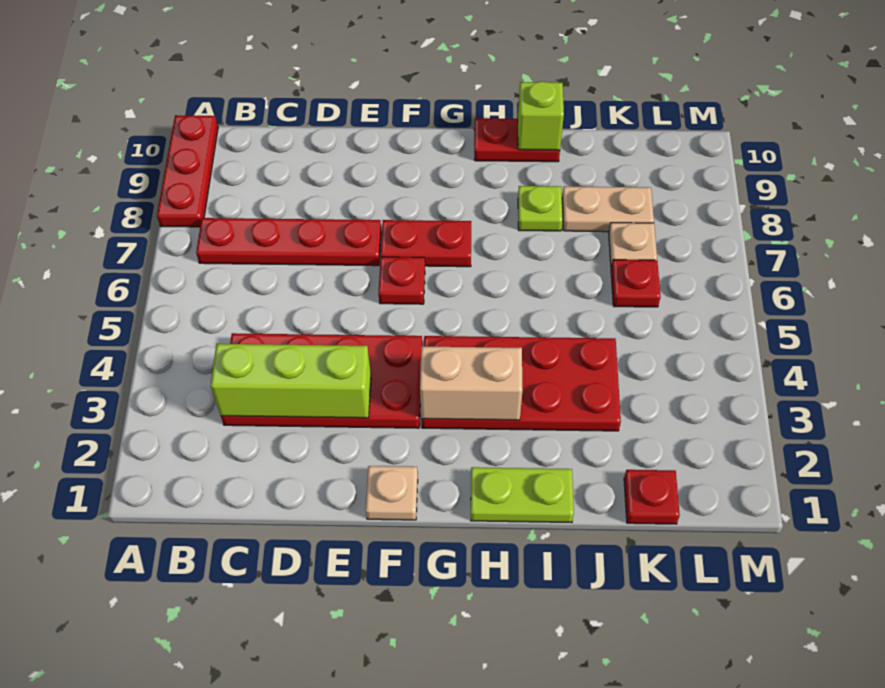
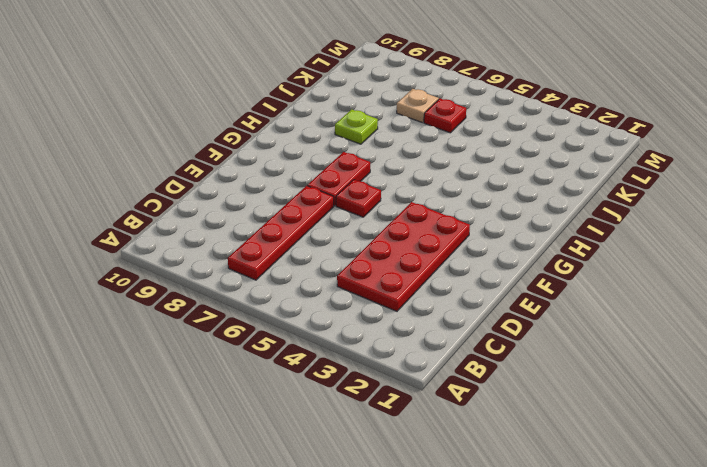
none -> red plate A8:A10 level 1
none -> tan plate F1 level 1
none -> red plate G3:J4 level 1

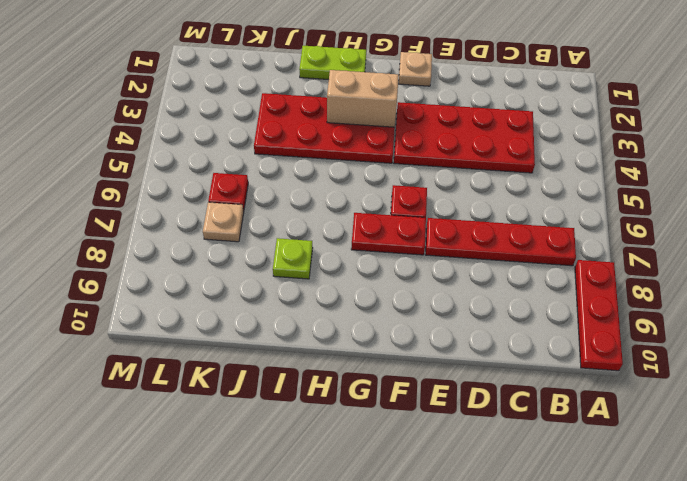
none -> red plate H10:I10 level 1
none -> tan plate J8:K8 level 1
none -> red plate K1 level 1

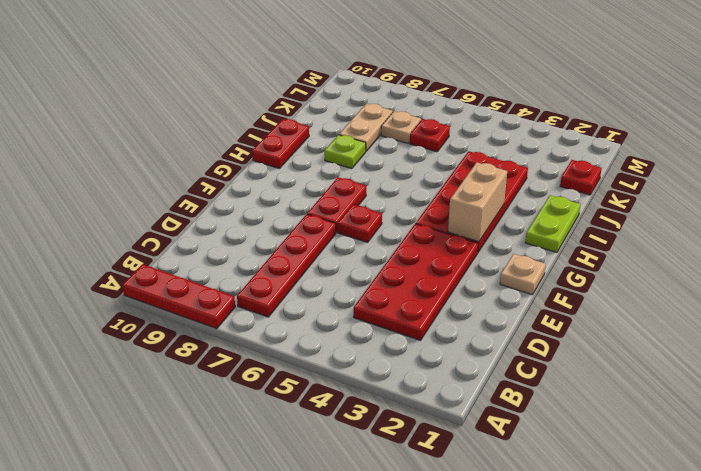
none -> lime brick C3:E3 level 2
none -> lime brick I10 level 2

